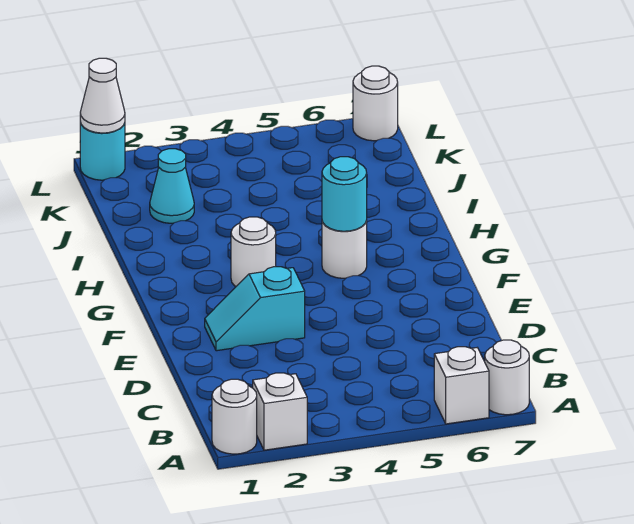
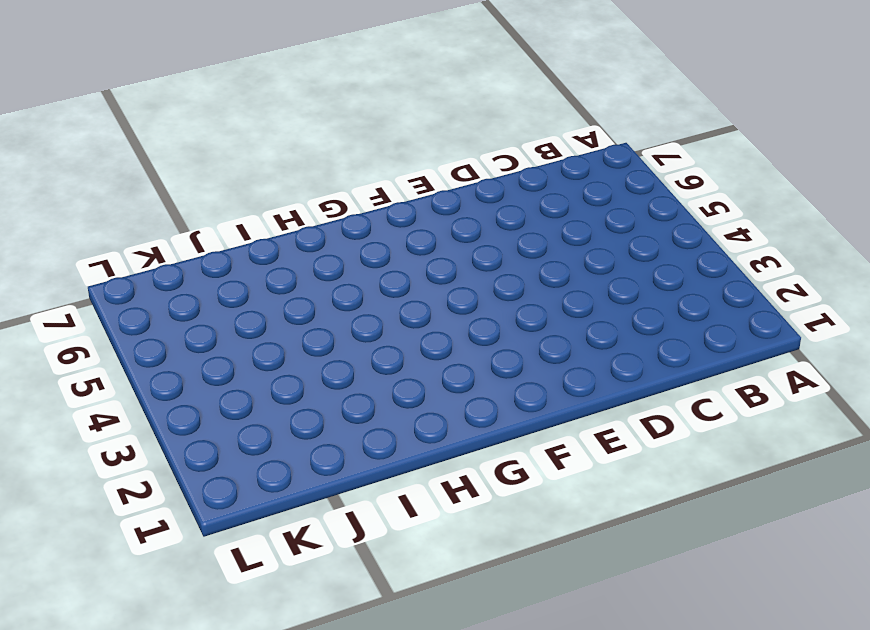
none -> white round brick A1 level 1
none -> white brick A2 level 1
none -> white brick A6 level 1

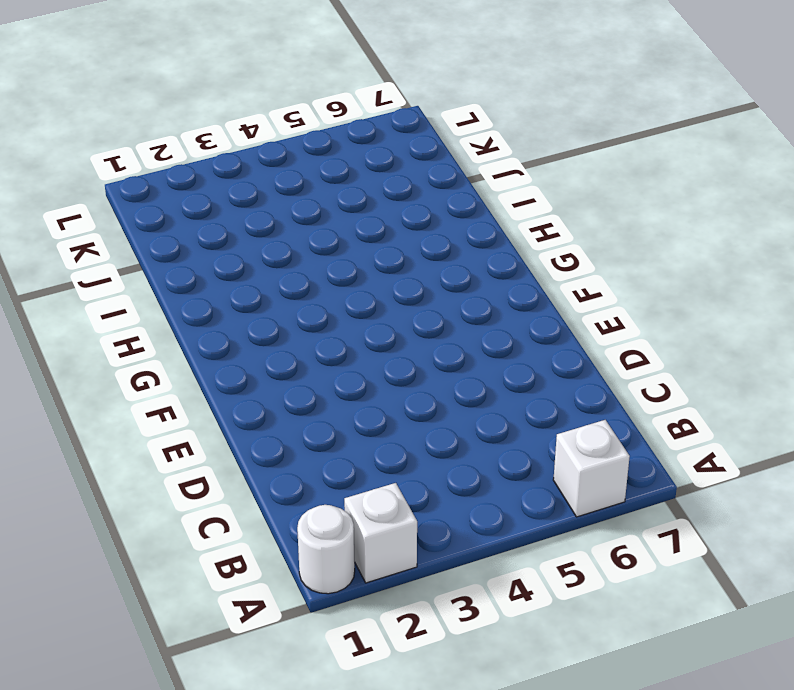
none -> white round brick A7 level 1
none -> cyan slope E2:E3 level 1 top 3
none -> white round brick G3 level 1

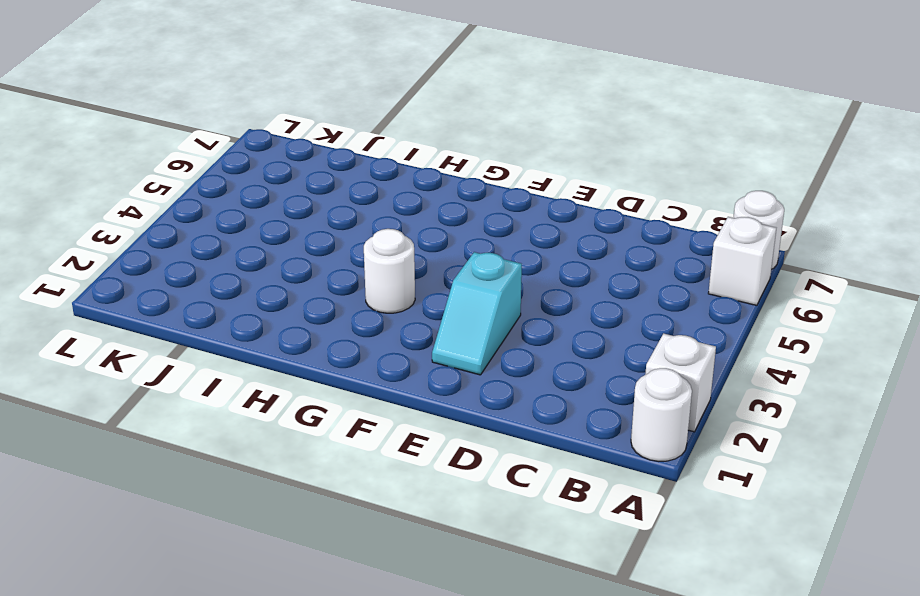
none -> white round brick G5 level 1
none -> cyan cone J2 level 1
none -> cyan round brick L1 level 1

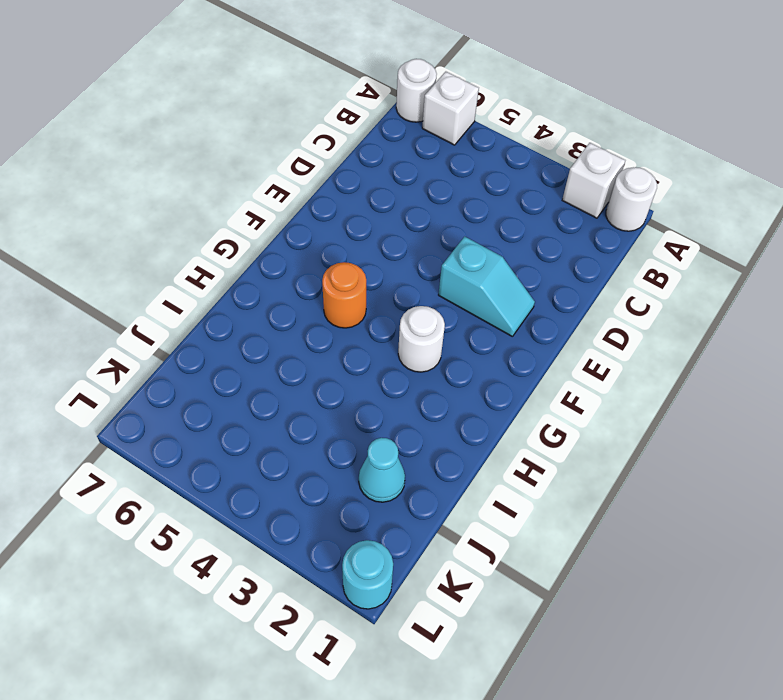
orange round brick G5 level 1 -> white round brick G5 level 1
none -> white round brick L7 level 1
none -> cyan round brick G5 level 2
none -> white cone L1 level 2

